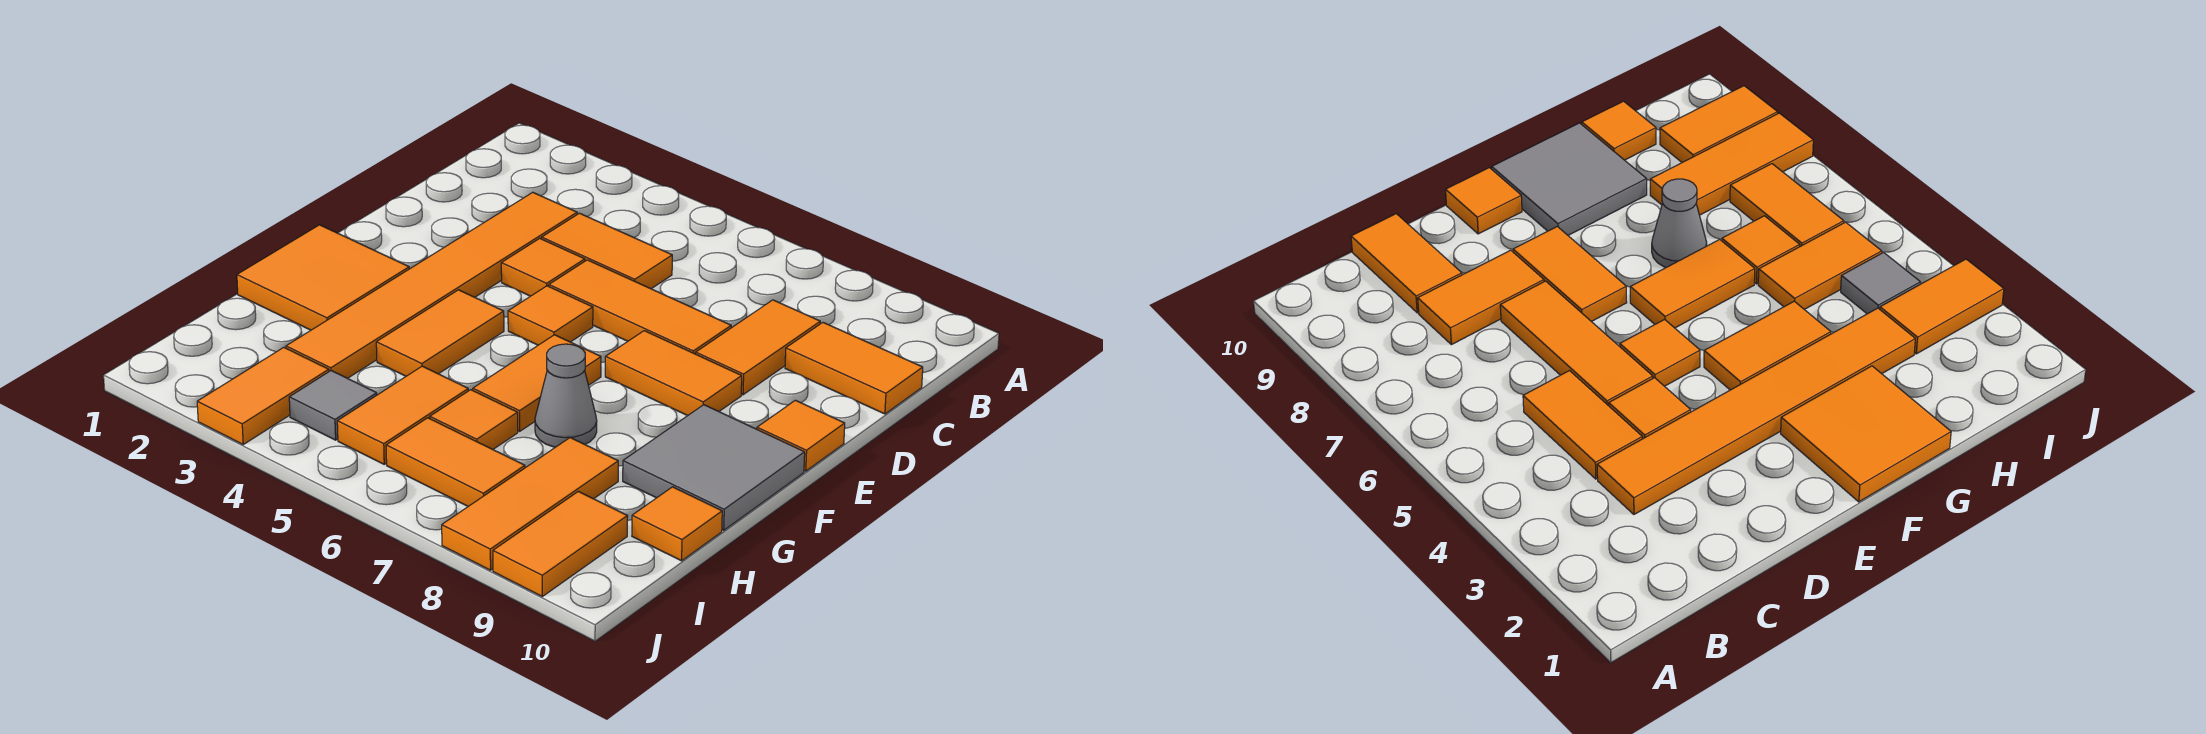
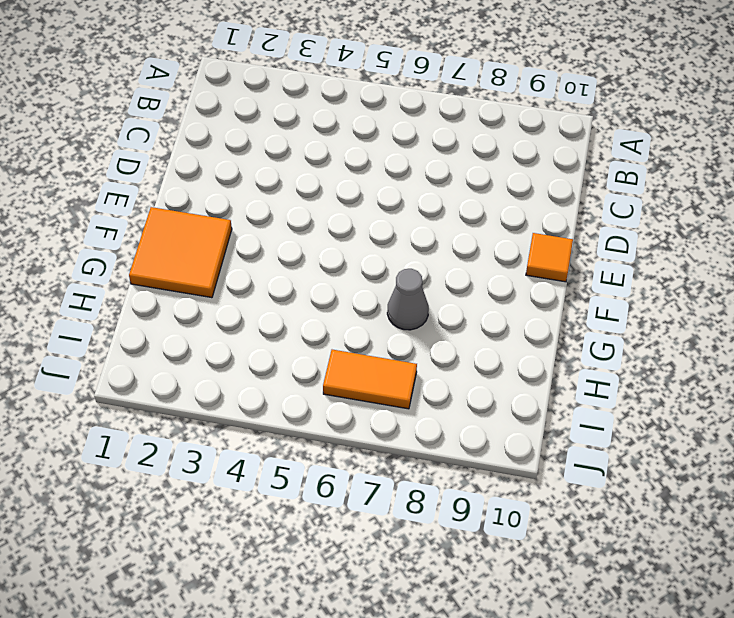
none -> orange tile C3:H3 level 1
none -> orange tile C4:C5 level 1
none -> orange tile C8:D8 level 1

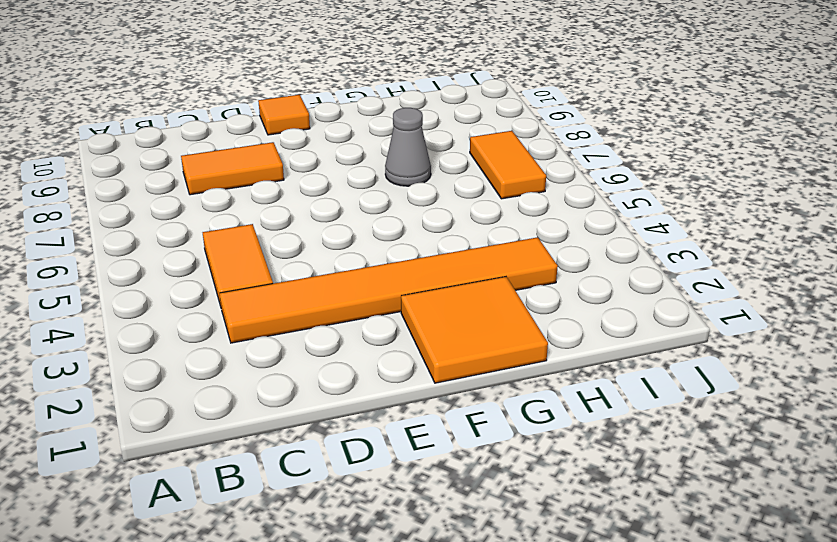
none -> orange tile C9:C10 level 1
none -> orange tile D4 level 1
none -> orange tile D5:D7 level 1

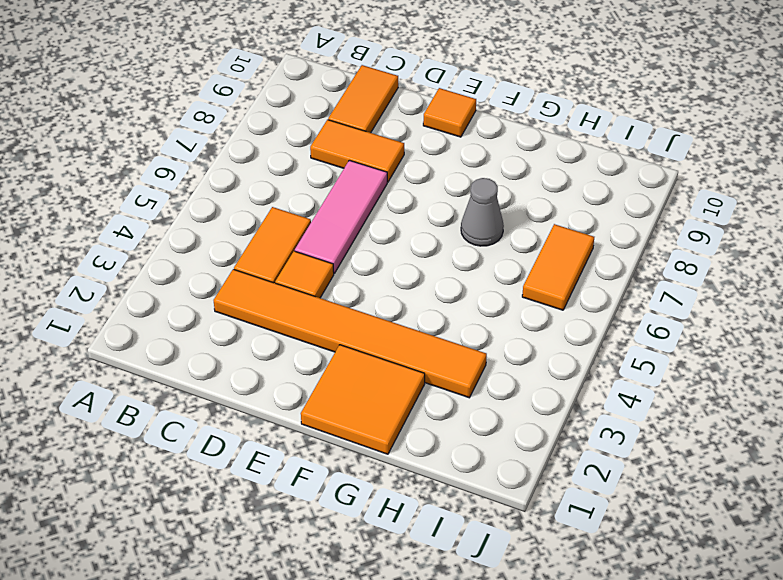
pink tile D5:D7 level 1 -> orange tile D5:D7 level 1
none -> orange tile E5 level 1
none -> orange tile E7:E8 level 1
none -> orange tile F4:G4 level 1

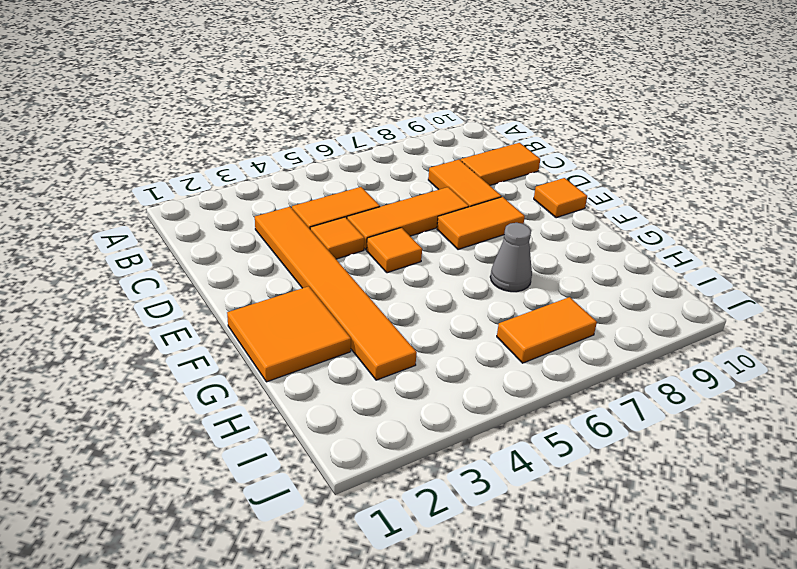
none -> orange tile F4:G4 level 1
none -> orange tile F6:G6 level 1
none -> grey tile F9:G10 level 1

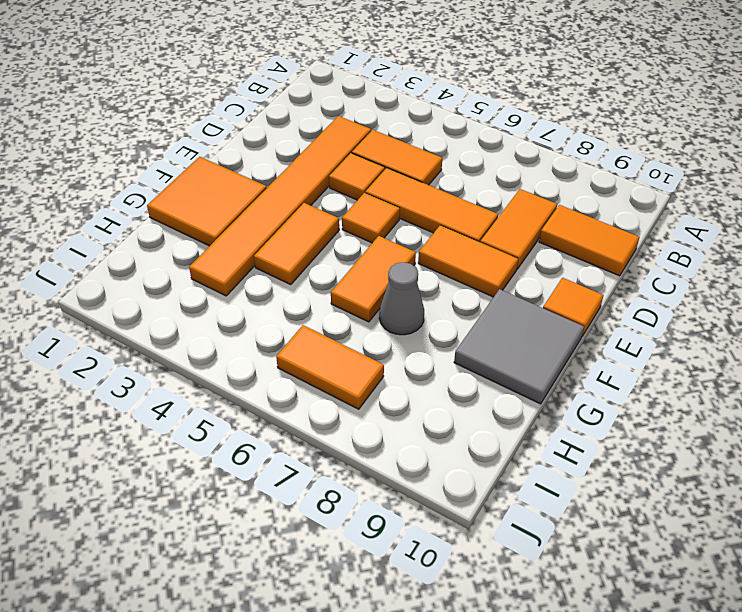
none -> orange tile H5:I5 level 1
none -> orange tile H6 level 1
none -> orange tile H8:J8 level 1

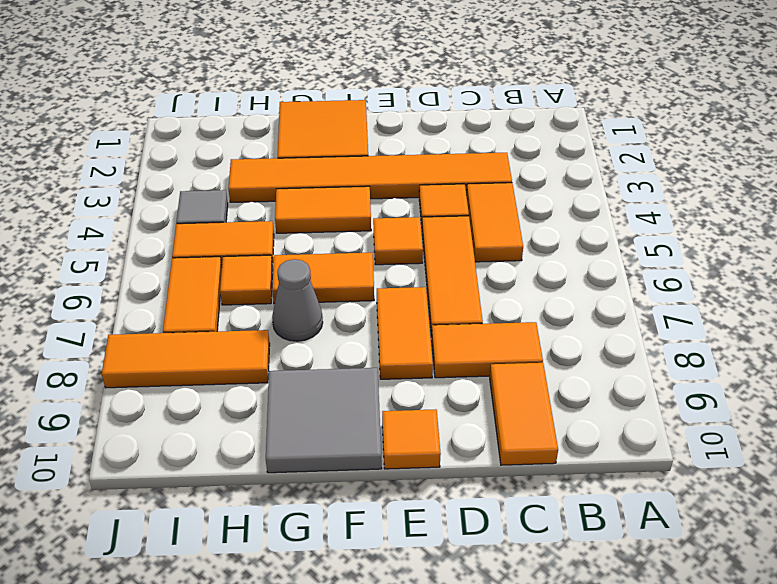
none -> orange tile H10 level 1
none -> orange tile I3:J3 level 1
none -> orange tile I9:J9 level 1

